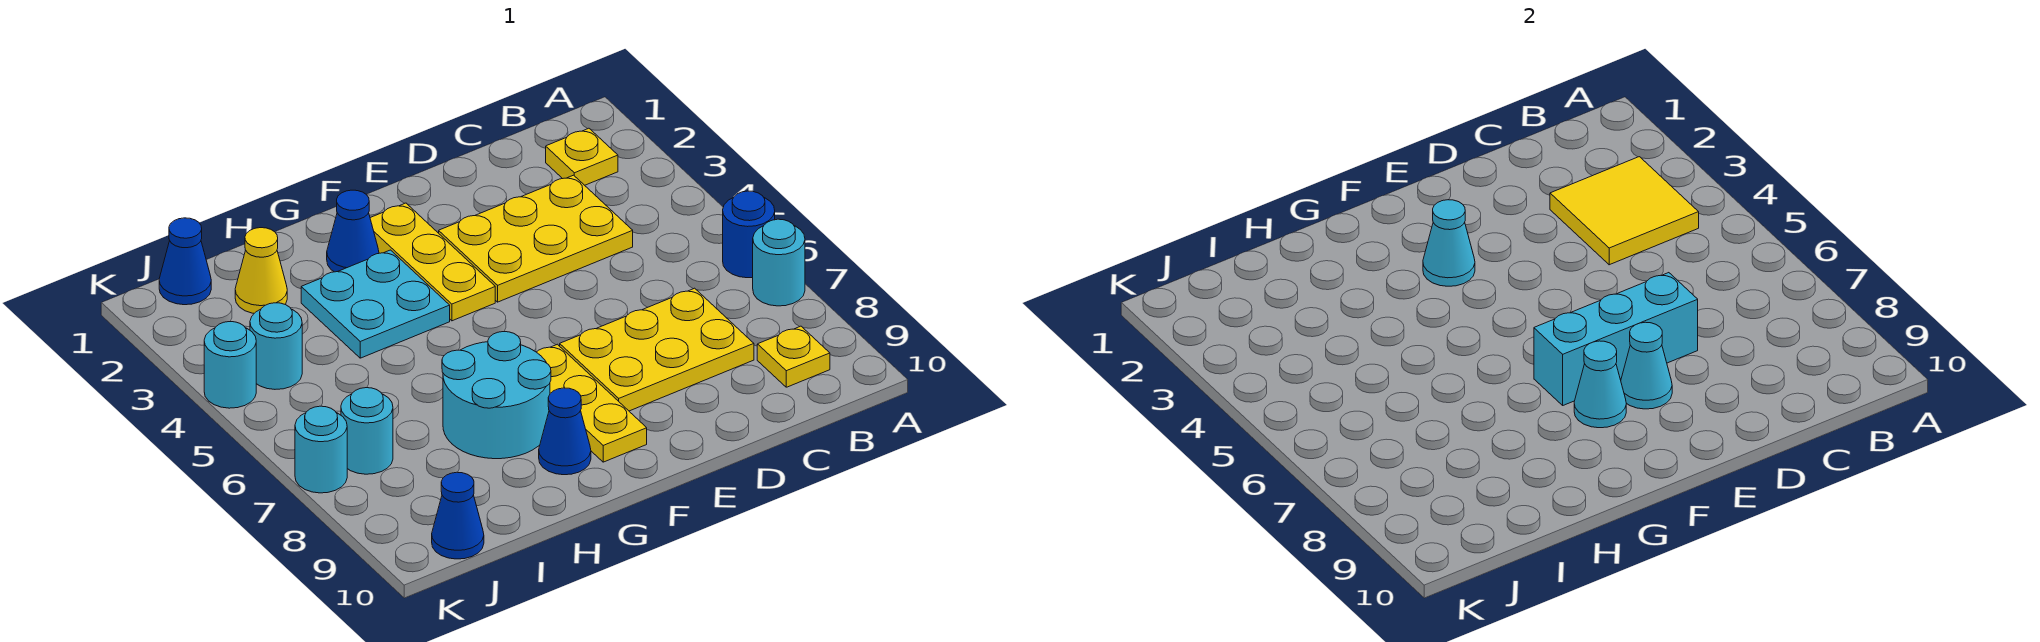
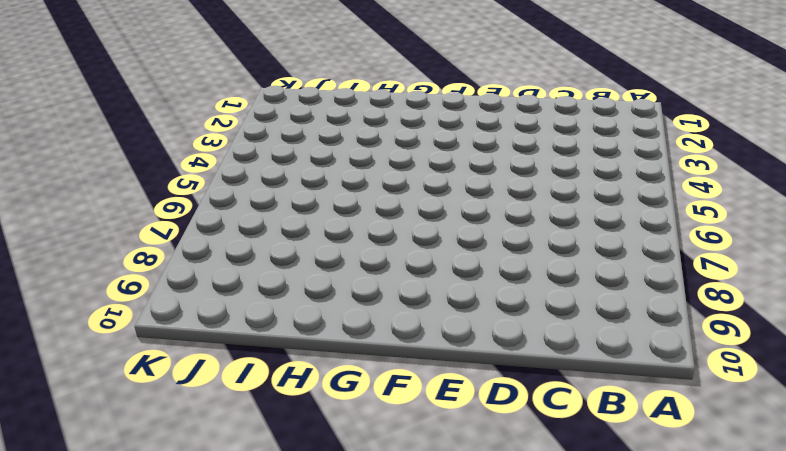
none -> blue round brick A6 level 1
none -> cyan round brick A7 level 1
none -> yellow plate B2 level 1

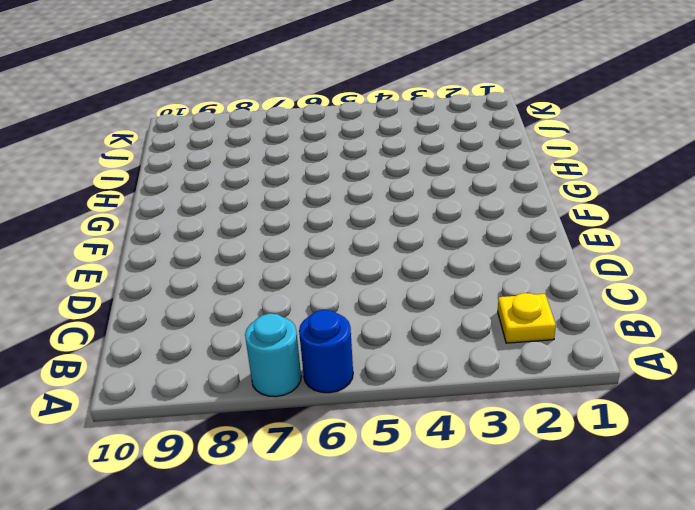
none -> yellow plate B9 level 1
none -> yellow plate C3:E4 level 1
none -> yellow plate C7:E8 level 1

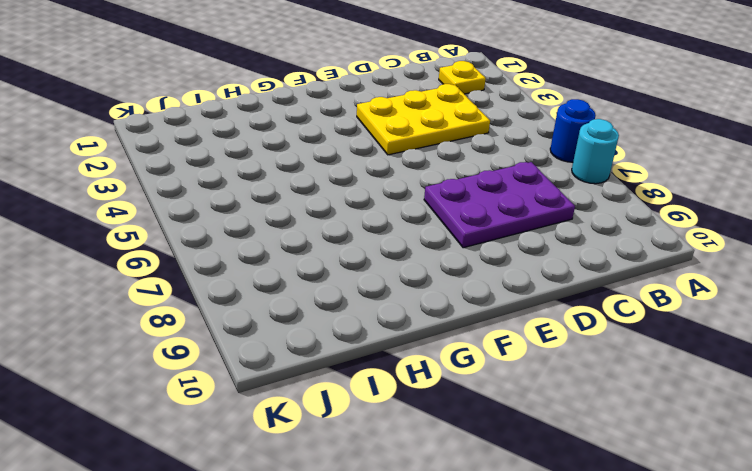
purple plate C7:E8 level 1 -> yellow plate C7:E8 level 1
none -> yellow plate B9 level 1
none -> yellow plate F2:F4 level 1
none -> yellow plate F7:F9 level 1

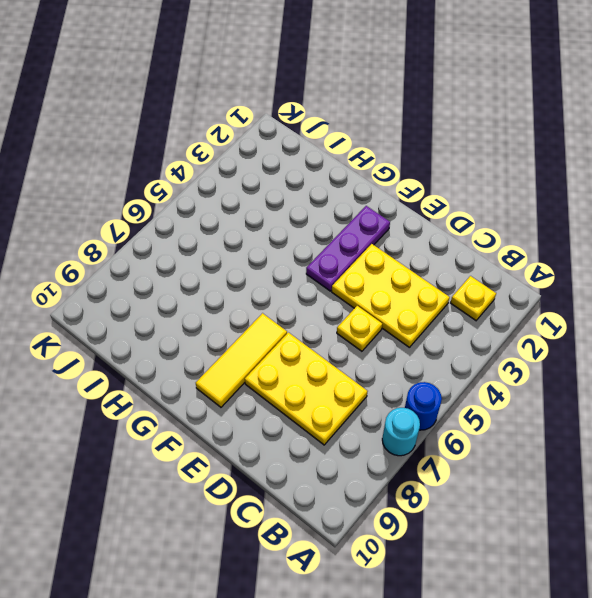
yellow plate D5 level 1 -> yellow plate B9 level 1
purple plate F2:F4 level 1 -> yellow plate F2:F4 level 1
yellow tile F7:F9 level 1 -> yellow plate F7:F9 level 1
none -> blue cone G2 level 1
none -> cyan plate G3:H4 level 1
none -> cyan round brick G7:H8 level 1

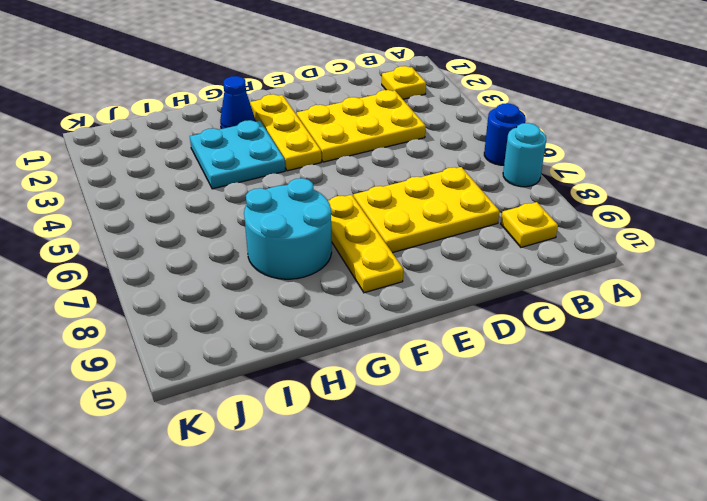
none -> blue cone G9 level 1
none -> yellow cone I2 level 1
none -> blue cone J1 level 1

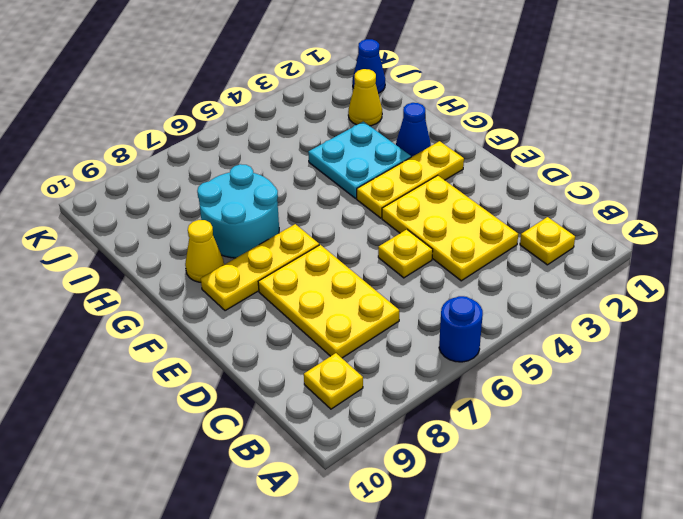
yellow plate D5 level 1 -> none
yellow cone G9 level 1 -> blue cone G9 level 1
none -> cyan round brick A7 level 1
none -> cyan round brick J4 level 1
none -> cyan round brick J7 level 1

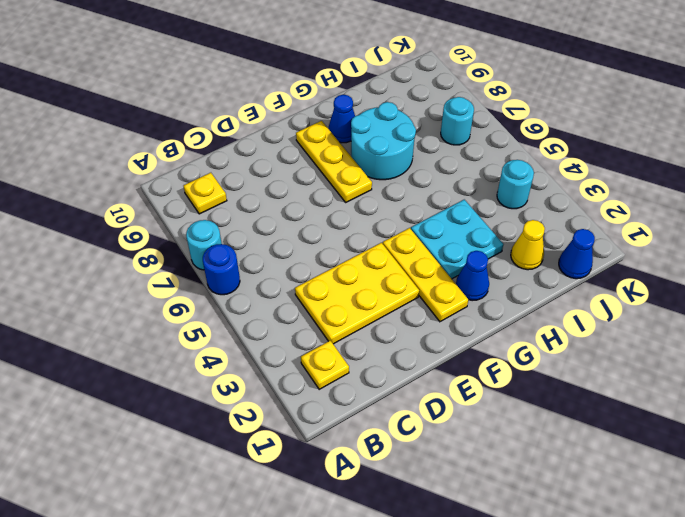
none -> yellow plate C7:E8 level 1
none -> blue cone J10 level 1
none -> cyan round brick K4 level 1

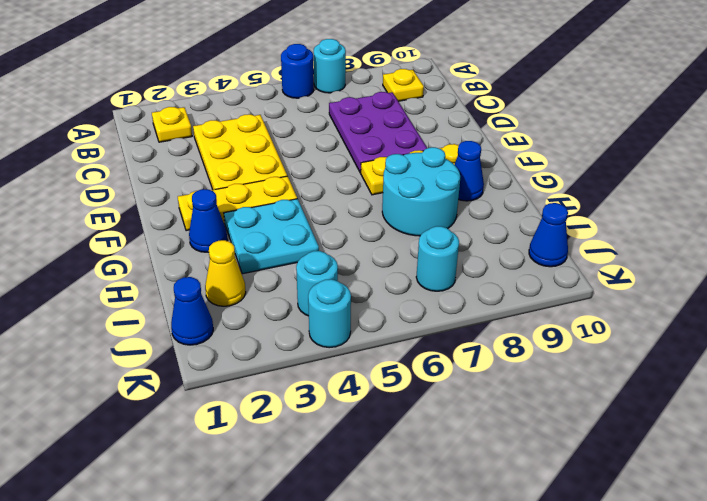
purple plate C7:E8 level 1 -> yellow plate C7:E8 level 1
none -> cyan round brick K7 level 1
none -> yellow tile B3:C4 level 2
none -> cyan brick D7:F7 level 2

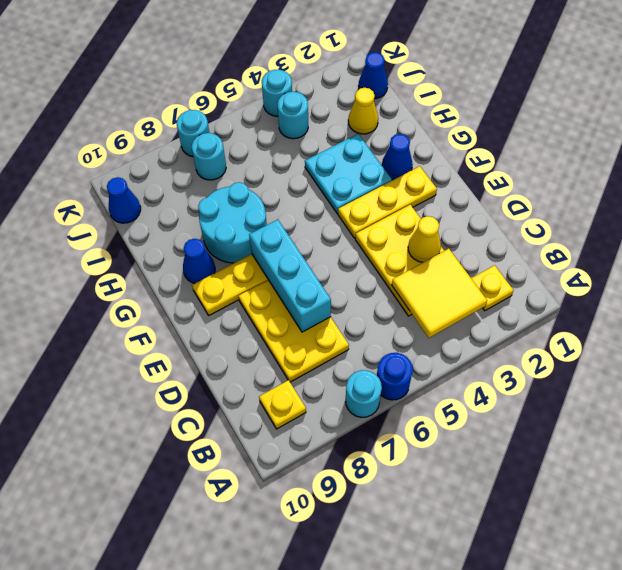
yellow cone D3 level 2 -> none
none -> cyan cone E8 level 2
none -> cyan cone F3 level 2
none -> cyan cone F8 level 2

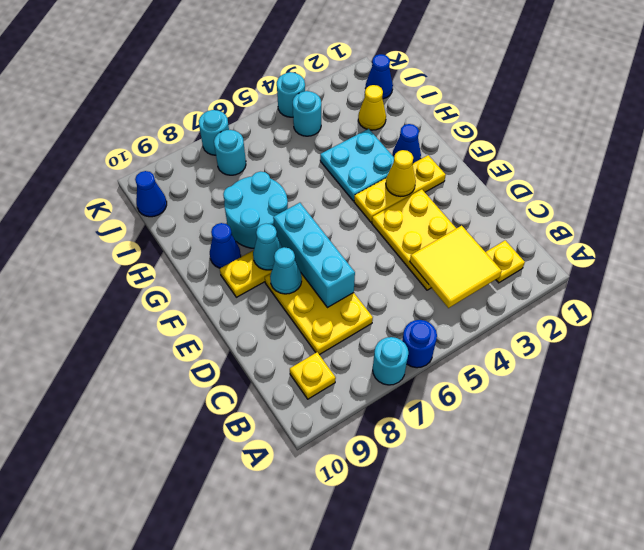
yellow cone F3 level 2 -> cyan cone F3 level 2

